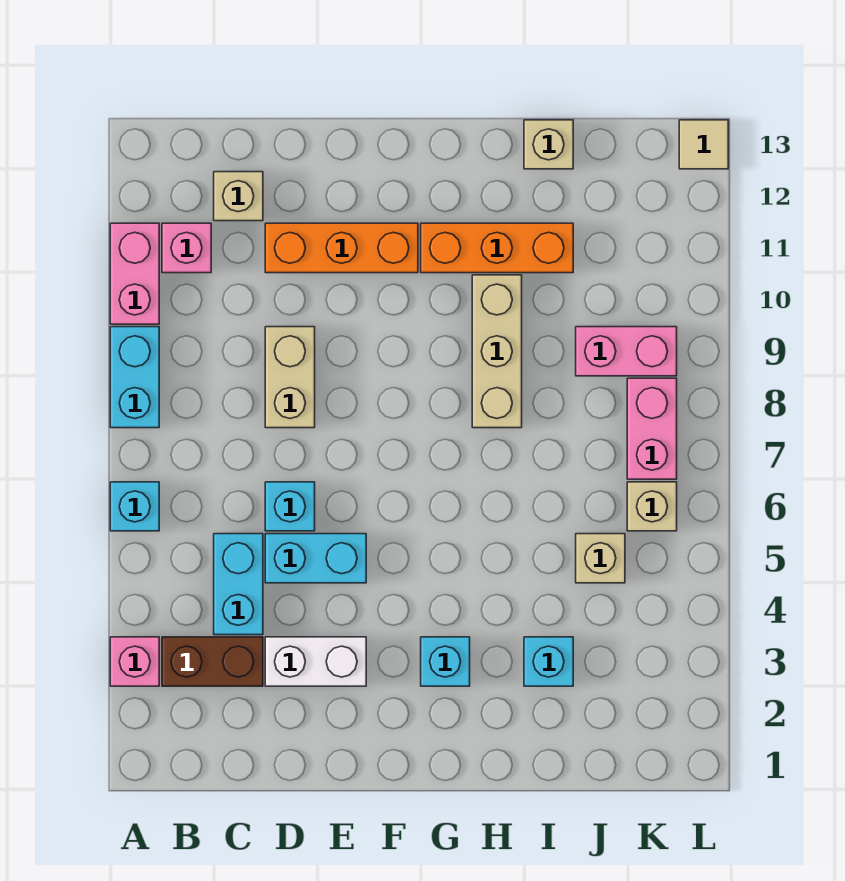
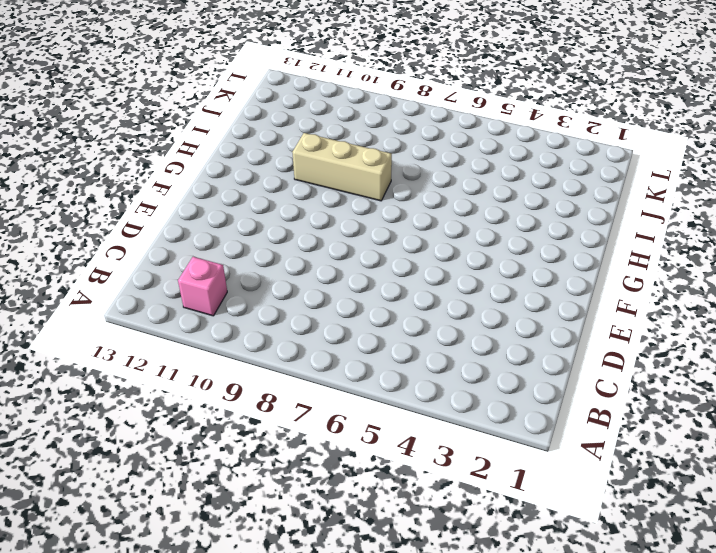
none -> pink brick A3 level 1
none -> cyan brick A6 level 1
none -> cyan brick A8:A9 level 1

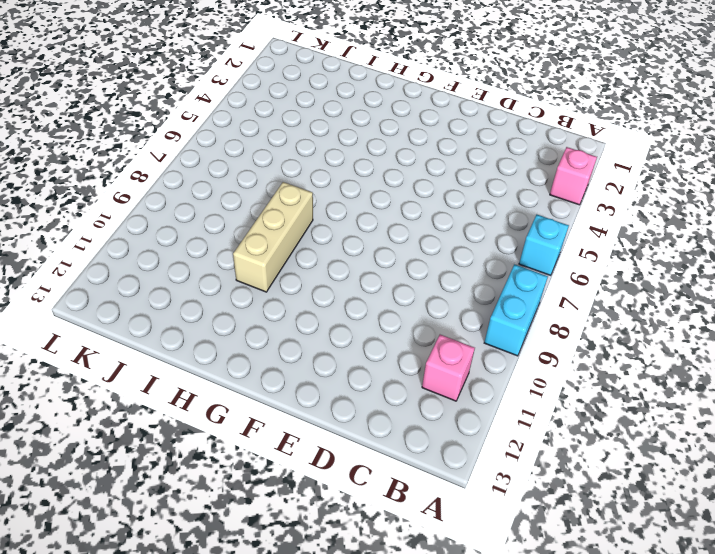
none -> pink brick A10:A11 level 1
none -> brown brick B3:C3 level 1
none -> cyan brick C4:C5 level 1

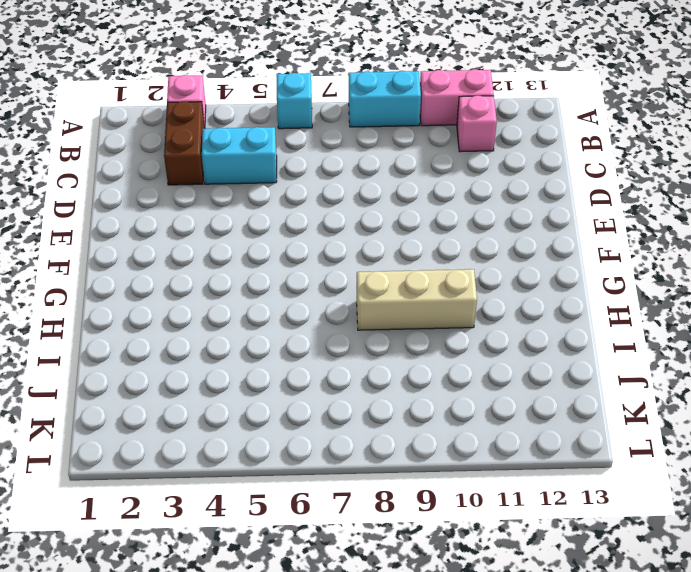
none -> tan brick C12 level 1
none -> white brick D3:E3 level 1
none -> cyan brick D5:E5 level 1

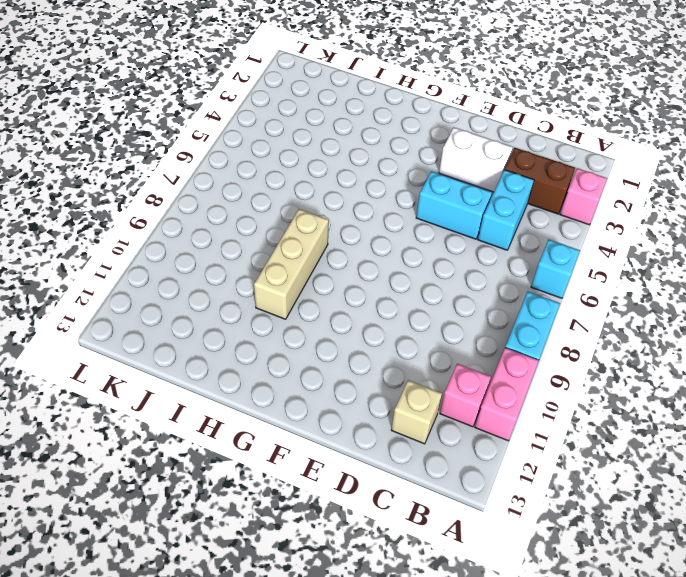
none -> cyan brick D6 level 1
none -> tan brick D8:D9 level 1
none -> orange brick D11:F11 level 1

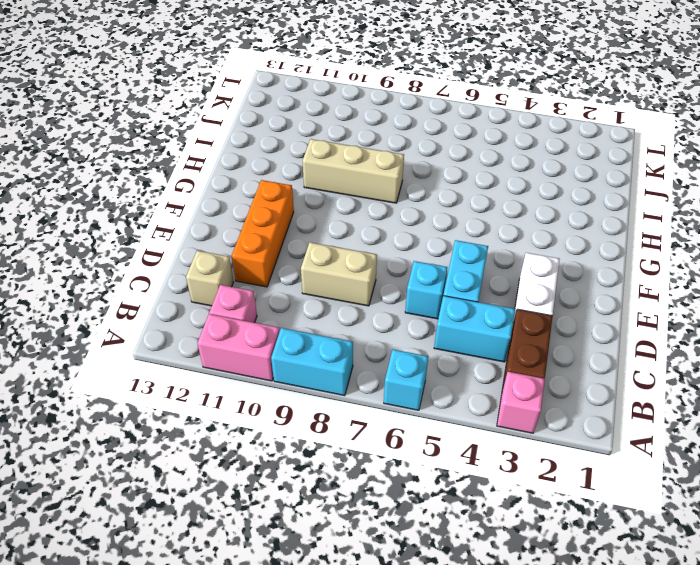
none -> cyan brick G3 level 1
none -> orange brick G11:I11 level 1
none -> cyan brick I3 level 1

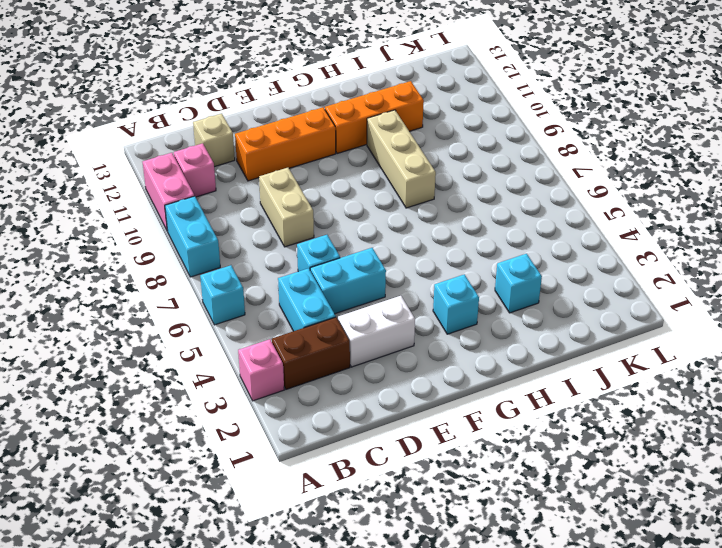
none -> tan brick I13 level 1
none -> tan brick J5 level 1
none -> pink brick J9:K9 level 1

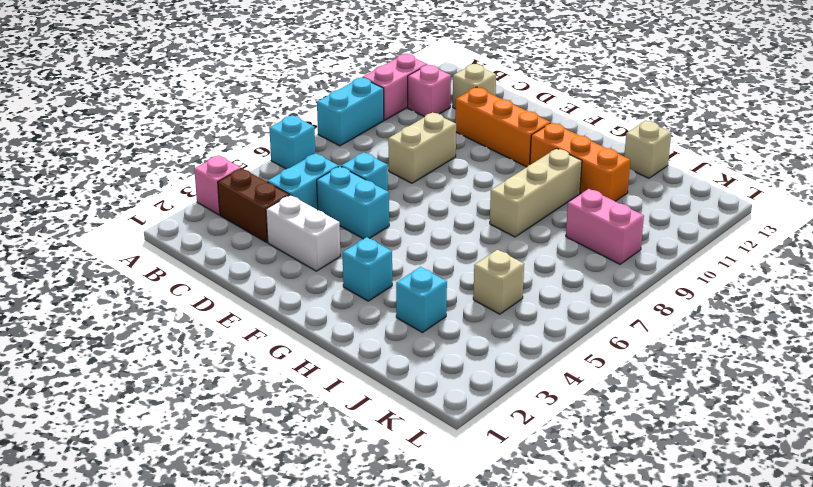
none -> tan brick K6 level 1
none -> pink brick K7:K8 level 1
none -> tan tile L13 level 1

